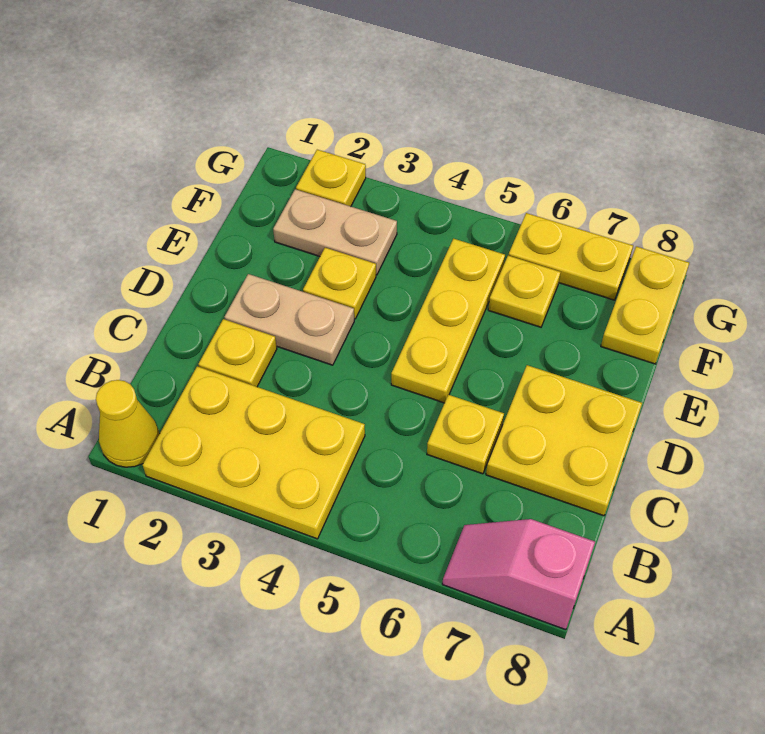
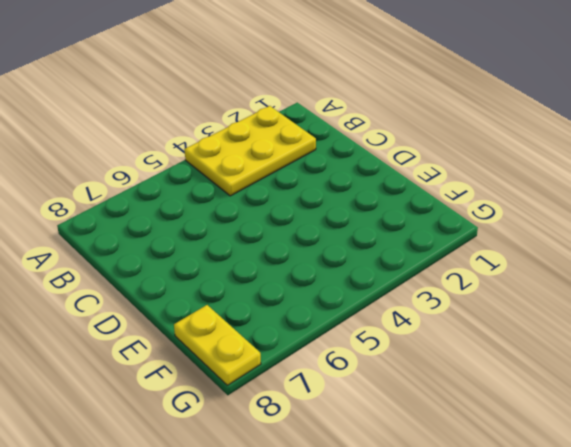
none -> yellow cone A1 level 1
none -> pink slope A7:A8 level 1 top 8
none -> yellow plate C2 level 1

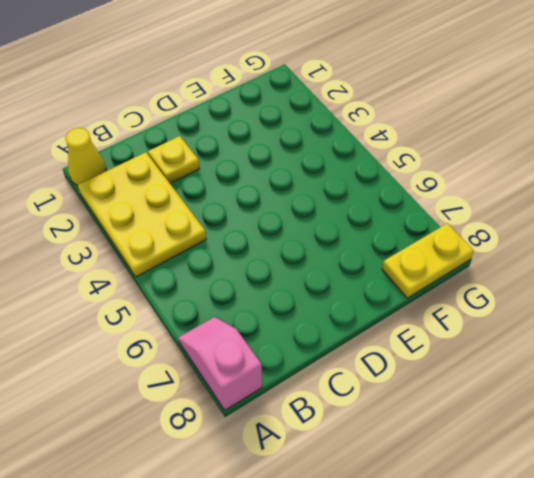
none -> yellow plate C6 level 1
none -> yellow plate C7:D8 level 1
none -> tan plate D2:D3 level 1

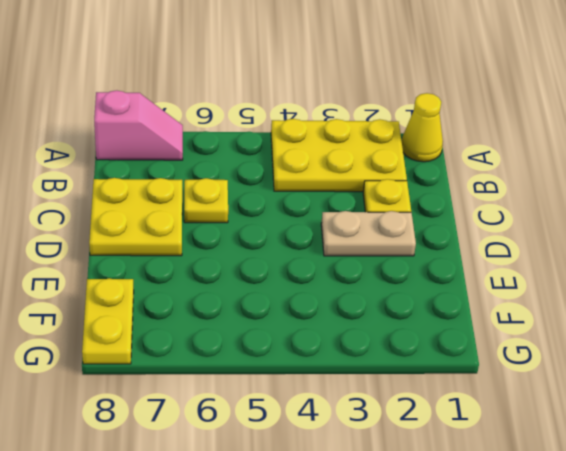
none -> yellow plate D5:F5 level 1
none -> yellow plate E3 level 1
none -> tan plate F2:F3 level 1

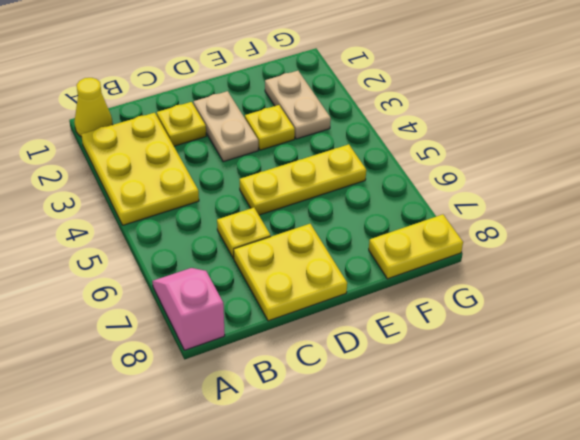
none -> yellow plate F6 level 1
none -> yellow plate G2 level 1
none -> yellow plate G6:G7 level 1

